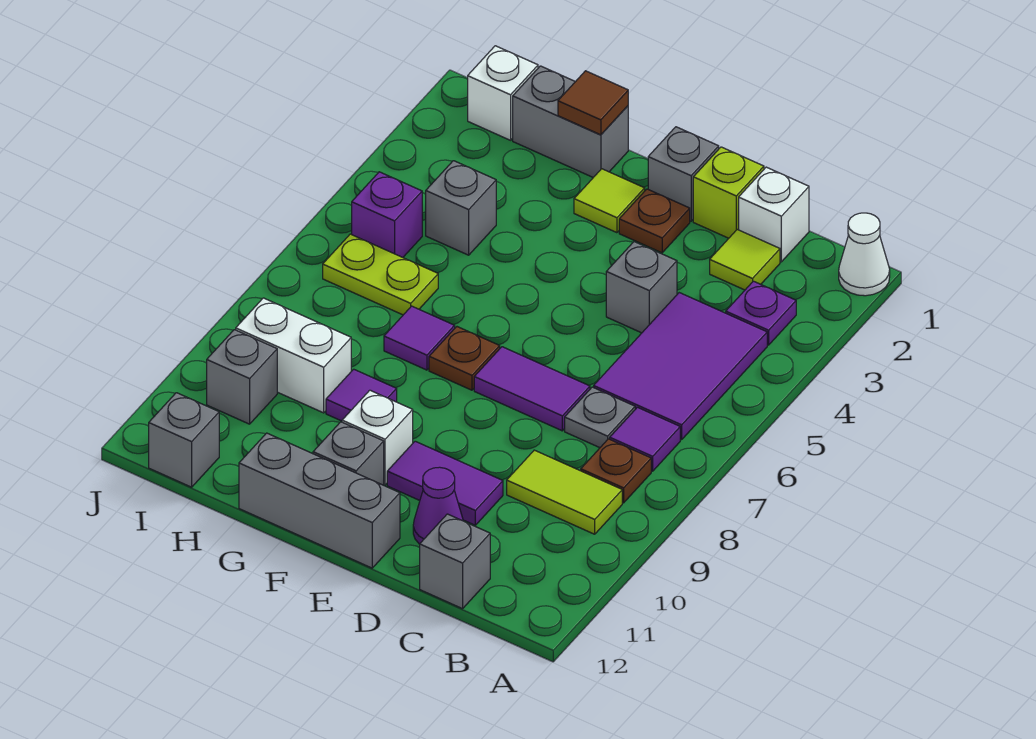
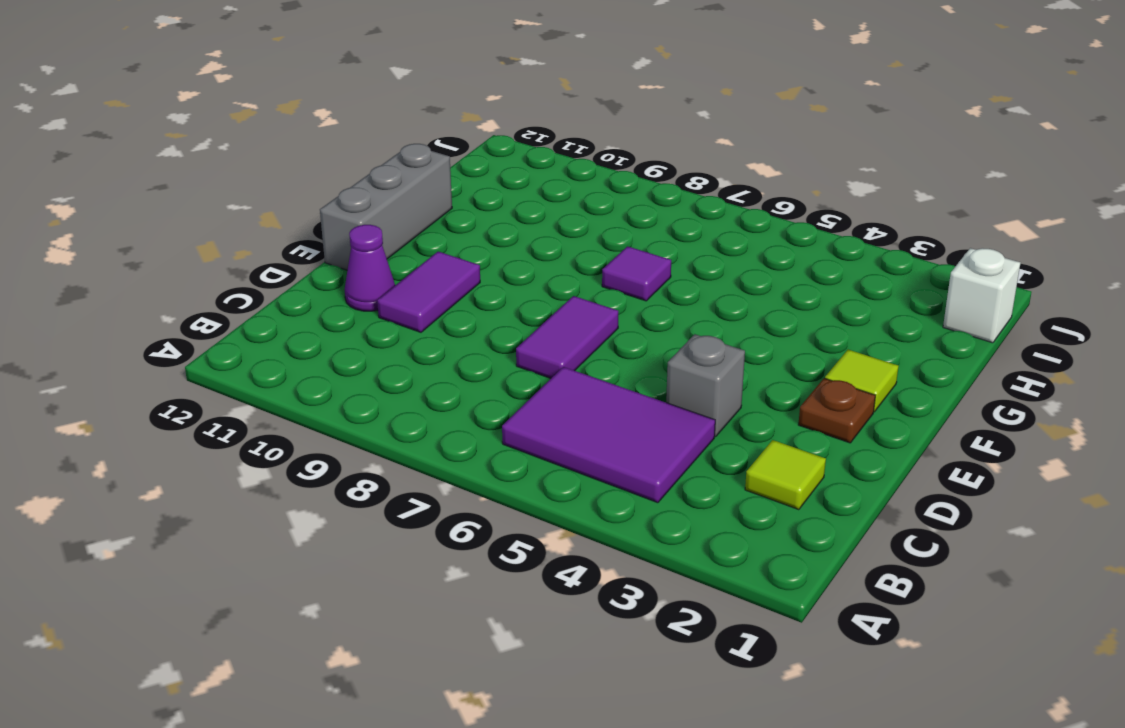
none -> white cone A1 level 1
none -> purple plate B3 level 1
none -> purple tile B7 level 1
none -> brown plate B8 level 1

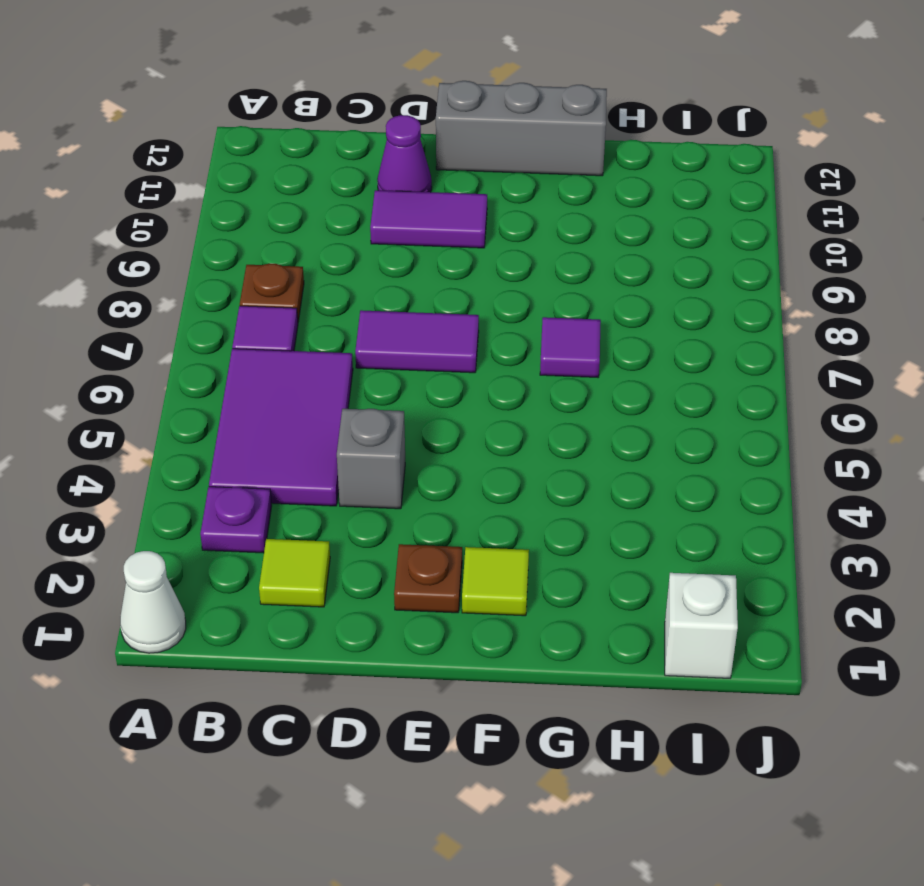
none -> lime tile B9:C9 level 1
none -> white brick C1 level 1
none -> grey plate C7 level 1
none -> grey brick C12 level 1

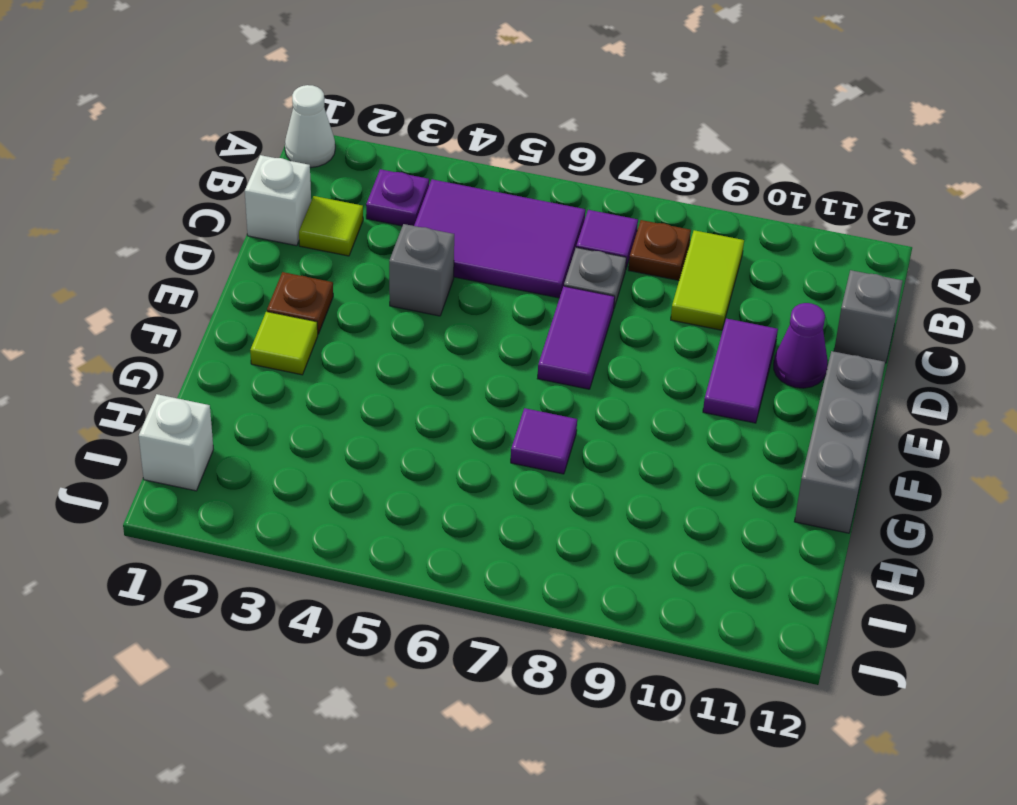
none -> lime brick D1 level 1
none -> grey brick E1 level 1
none -> brown plate F7 level 1
none -> white brick F10 level 1

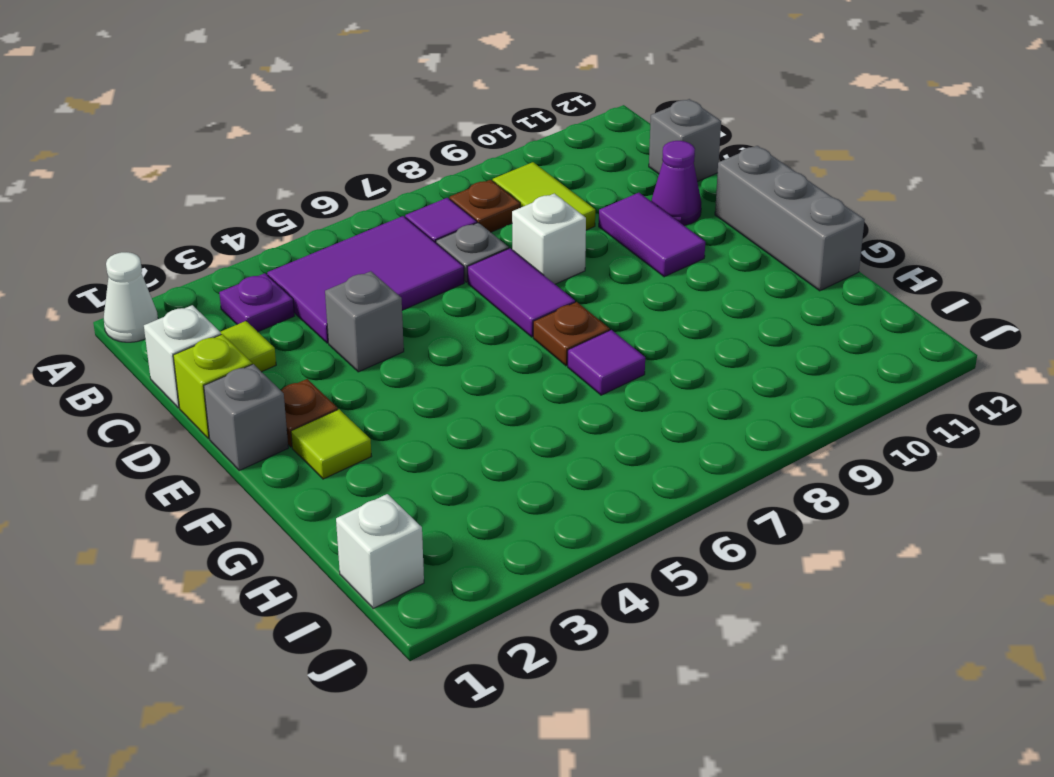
white brick D8 level 1 -> white brick F10 level 1
none -> grey brick F11 level 1
none -> grey brick G1:H1 level 1
none -> purple tile G9 level 1
none -> grey brick H4 level 1

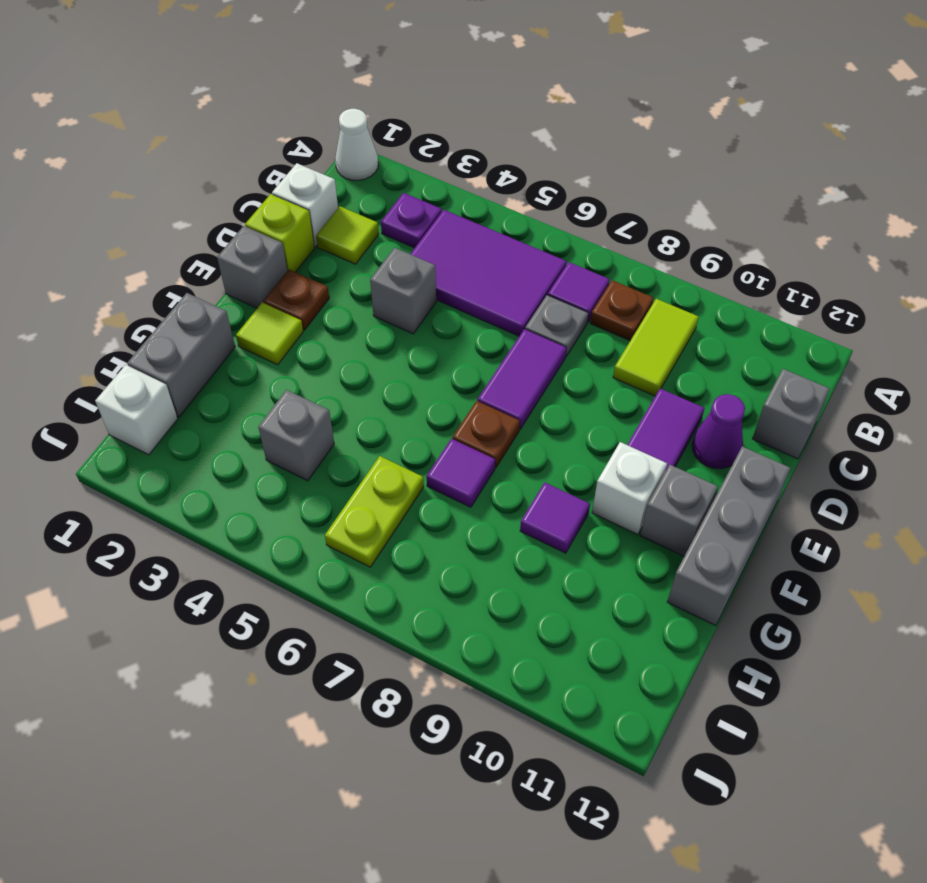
none -> white brick H9:I9 level 1
none -> purple brick I5 level 1
none -> grey brick I10 level 1
none -> grey brick I12 level 1

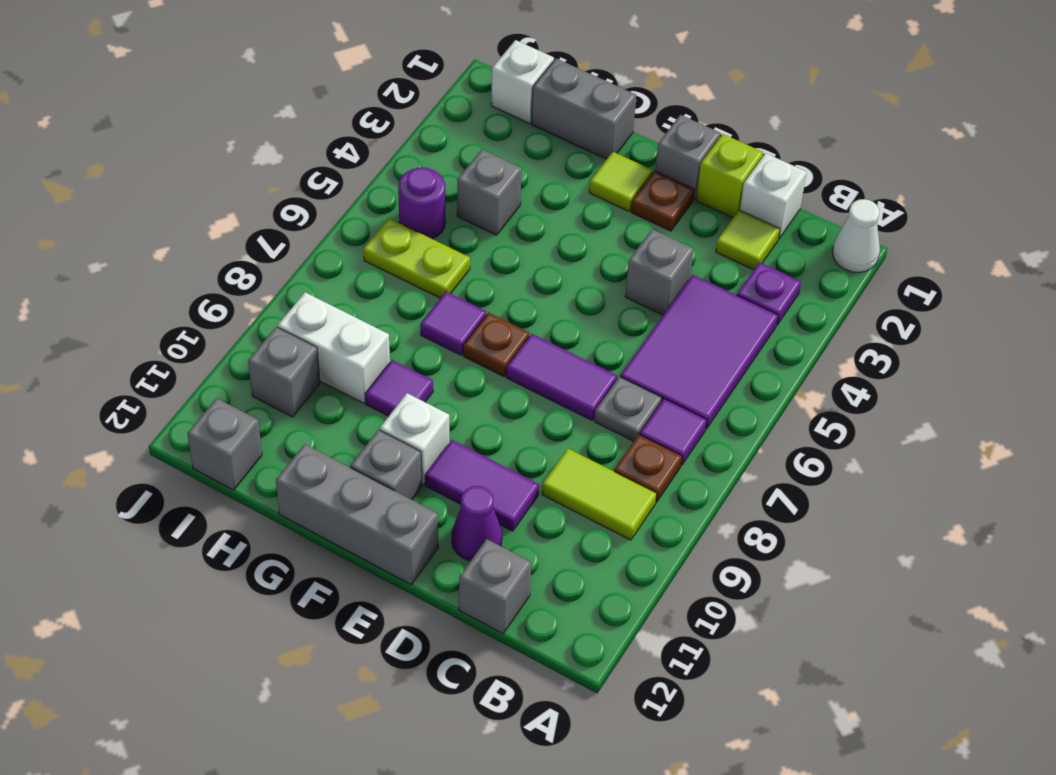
purple round brick I5 level 1 -> purple brick I5 level 1
none -> brown tile G1 level 2

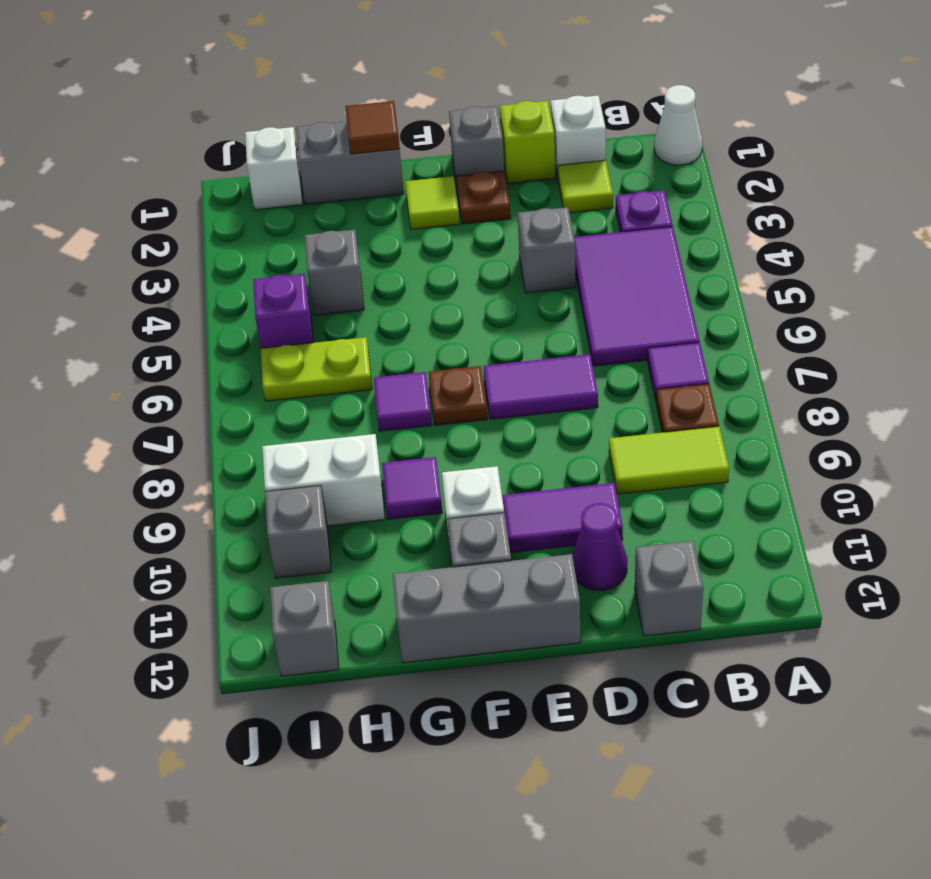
none -> grey plate C7 level 1

